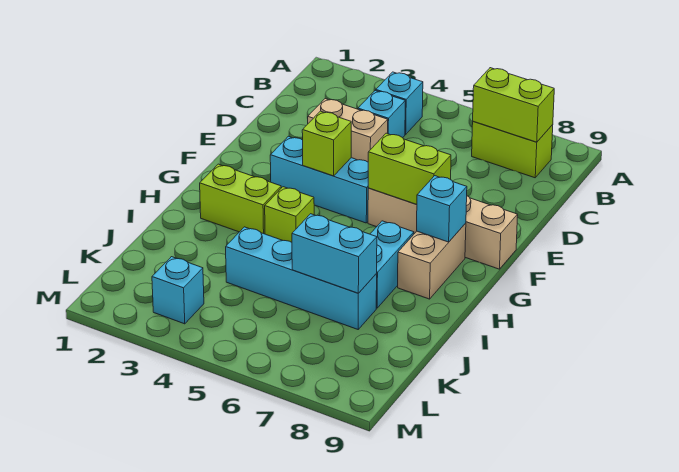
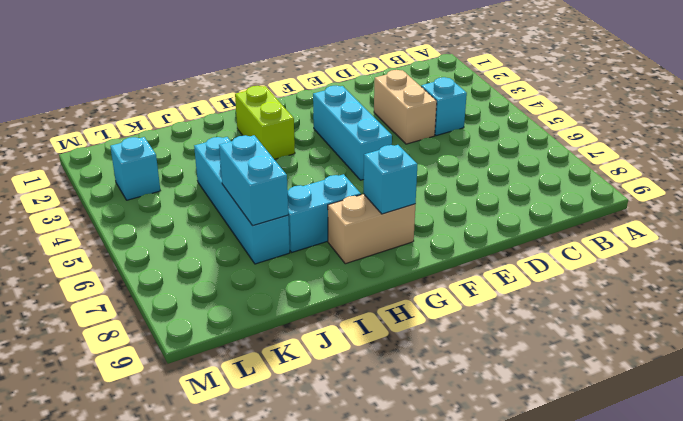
none -> cyan brick B4 level 1
none -> lime brick B7:B8 level 1
none -> tan brick F6:F9 level 1

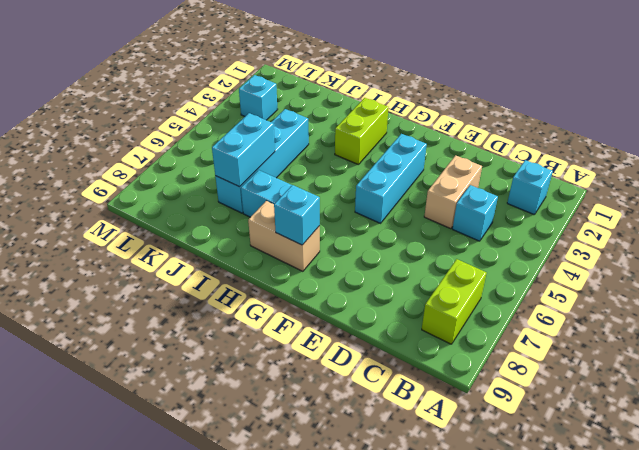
cyan brick B2 level 1 -> cyan brick B4 level 1
none -> tan brick F6:F9 level 1
none -> lime brick H4 level 1
none -> lime brick B7:B8 level 2

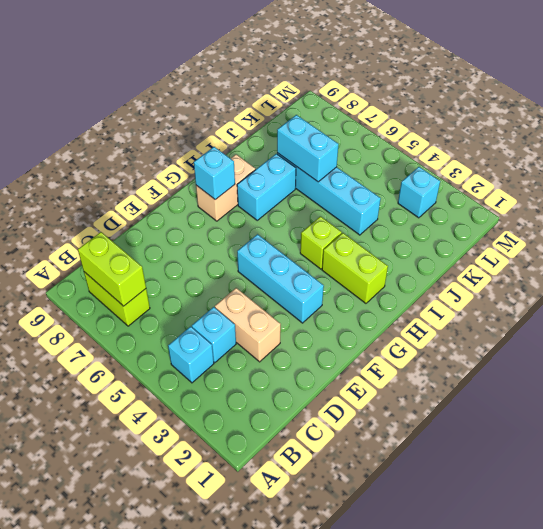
none -> tan brick F6:F9 level 1
none -> lime brick F4 level 2
none -> lime brick F6:F7 level 2

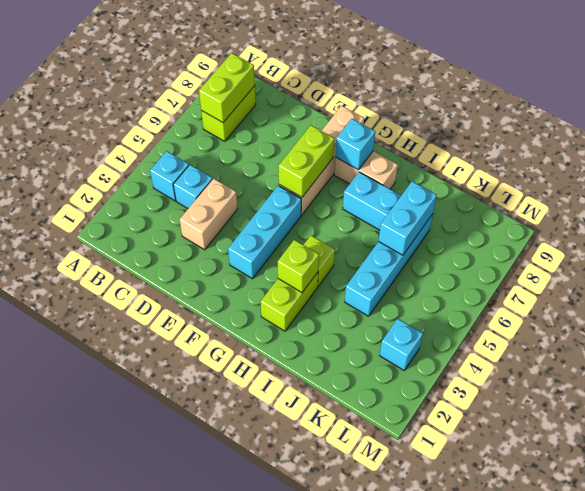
lime brick H3 level 2 -> lime brick F4 level 2

